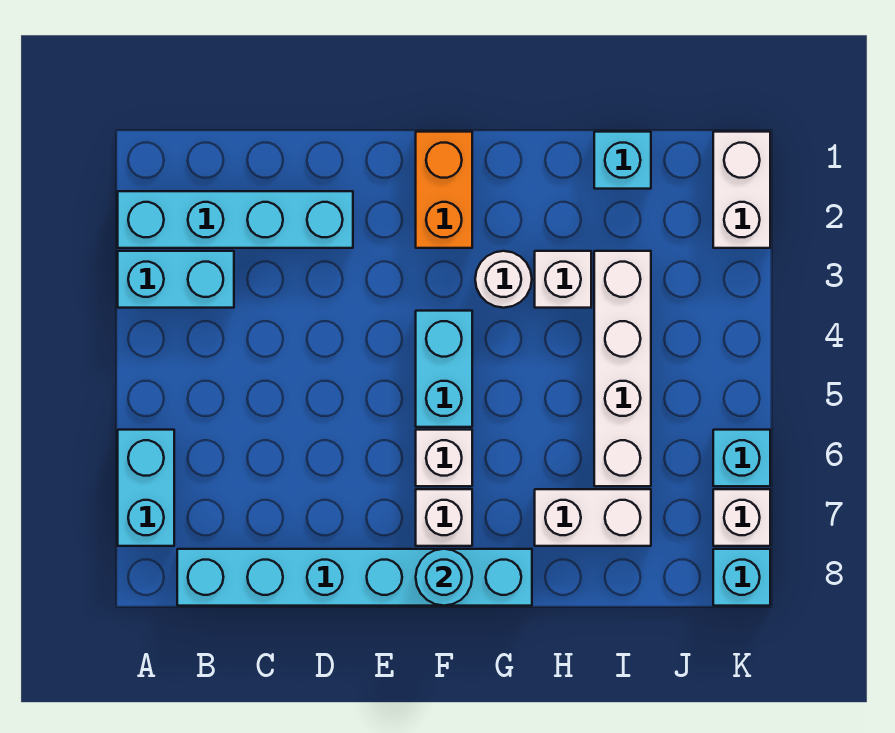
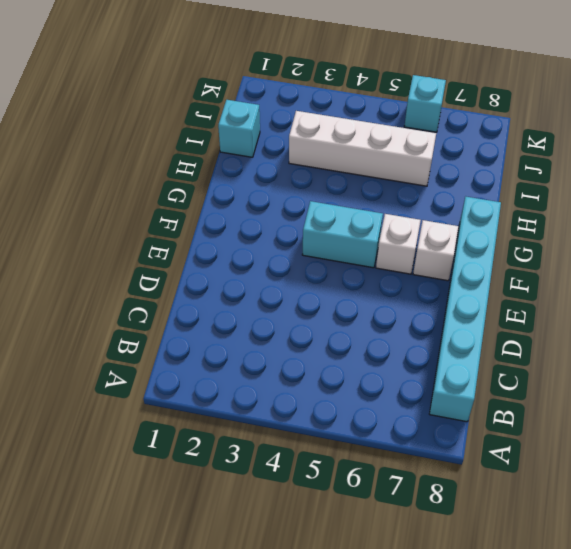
none -> cyan brick A2:D2 level 1
none -> cyan brick A3:B3 level 1
none -> cyan brick A6:A7 level 1

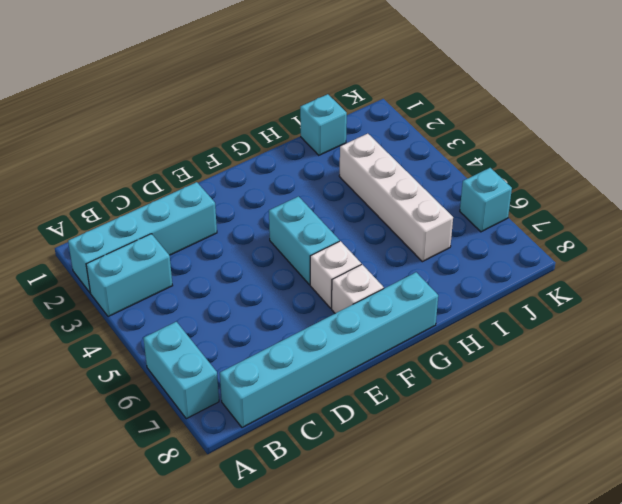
none -> orange brick F1:F2 level 1
none -> white round brick G3 level 1
none -> white brick H3 level 1

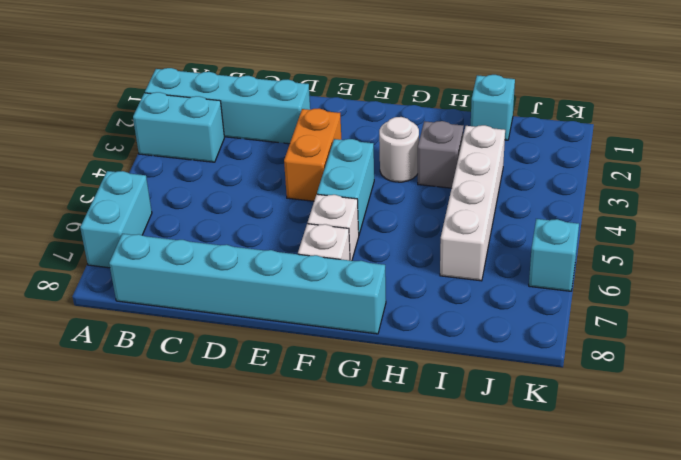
orange brick E3:E4 level 1 -> orange brick F1:F2 level 1
grey brick H3 level 1 -> white brick H3 level 1
none -> white brick H7:I7 level 1
none -> white brick K1:K2 level 1
none -> white brick K7 level 1

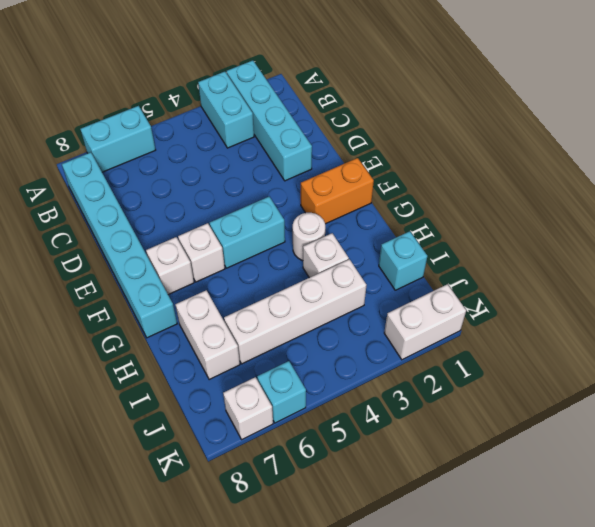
none -> cyan brick K8 level 1
none -> cyan round brick F8 level 2

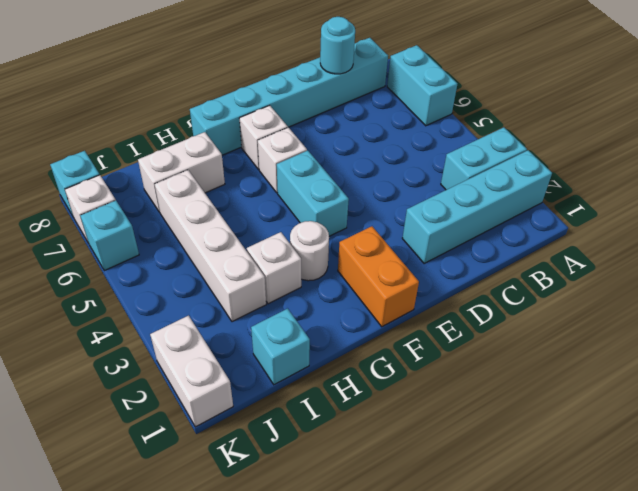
cyan round brick C8 level 2 -> cyan round brick F8 level 2

